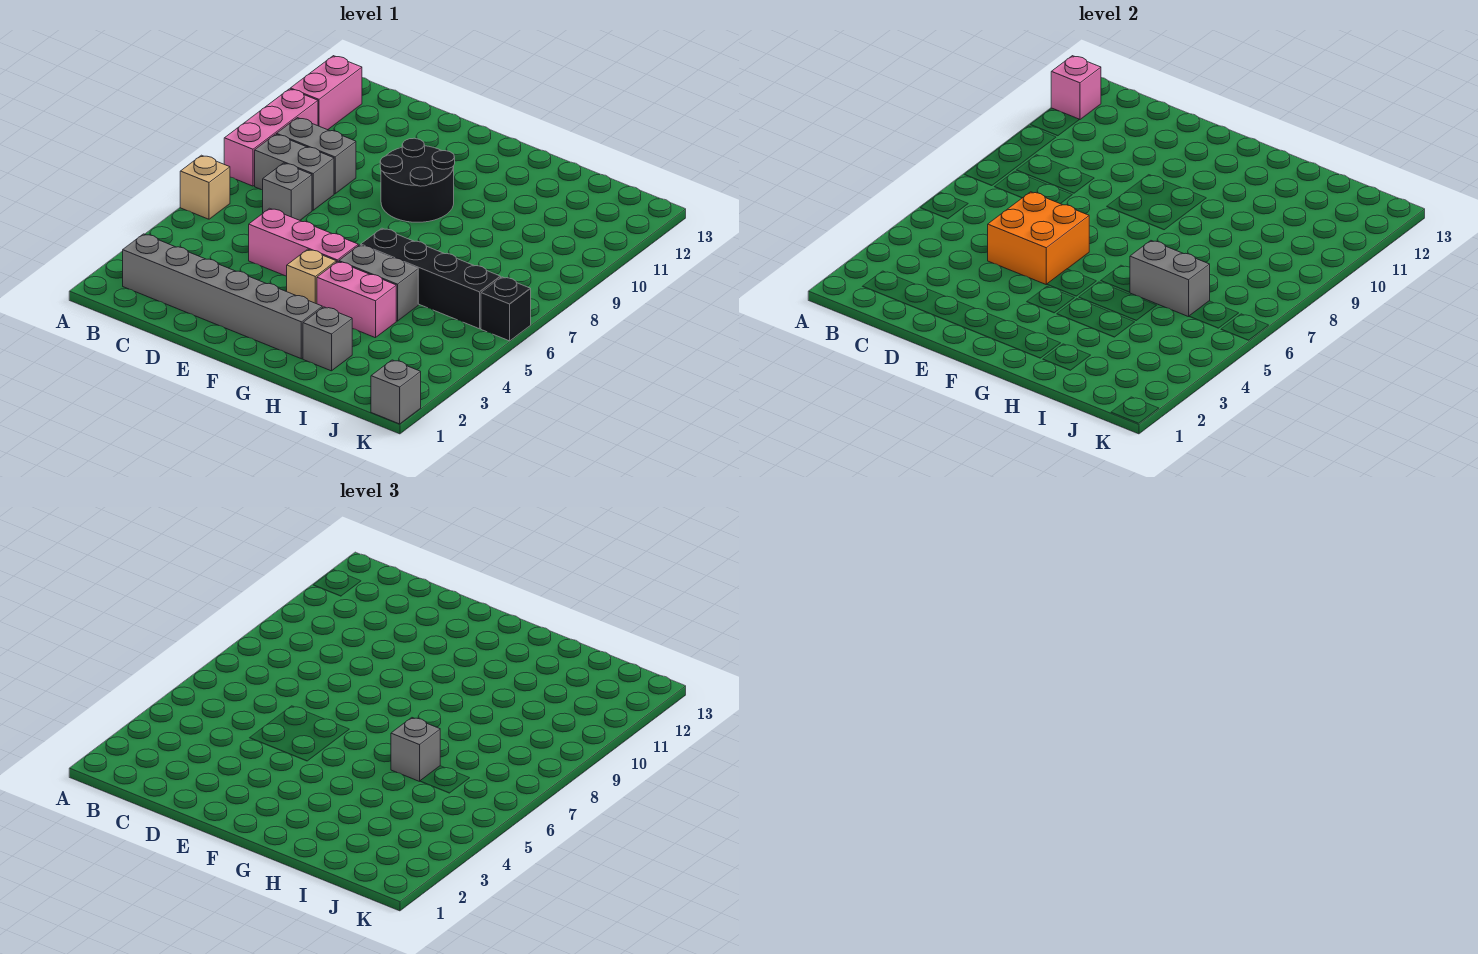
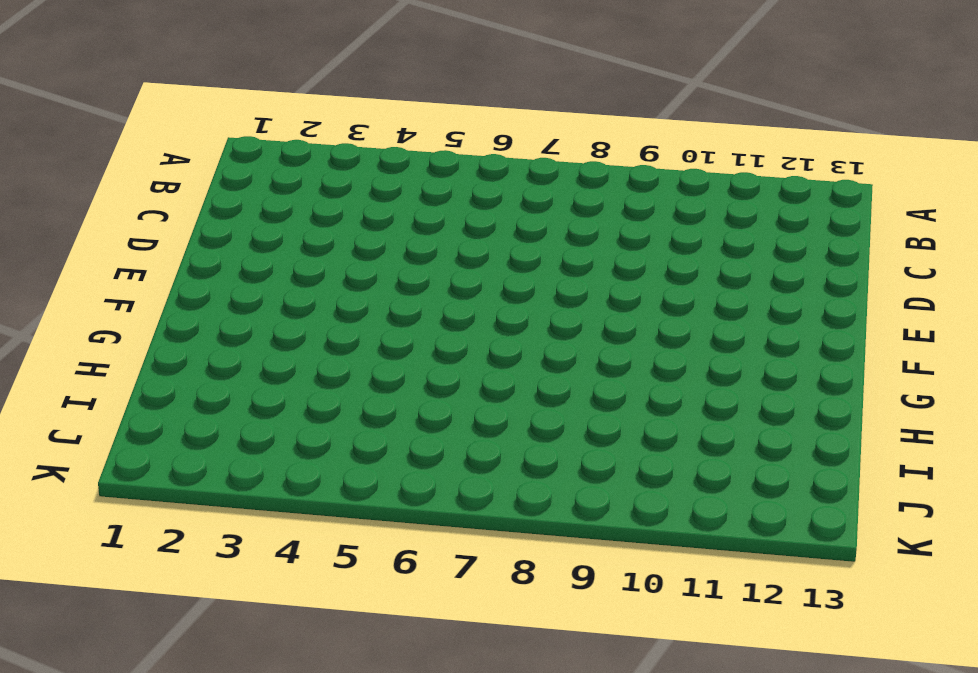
none -> tan brick A6 level 1
none -> pink brick A8:A10 level 1
none -> pink brick A11:A12 level 1

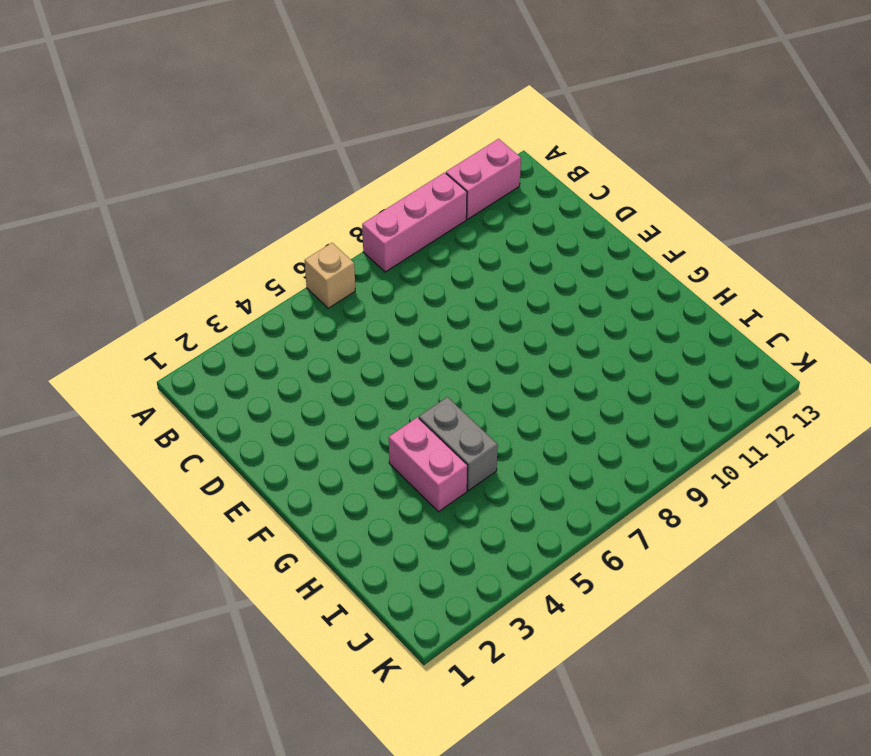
none -> grey brick B2:G2 level 1
none -> grey brick B8:C8 level 1
none -> grey brick B9:C9 level 1

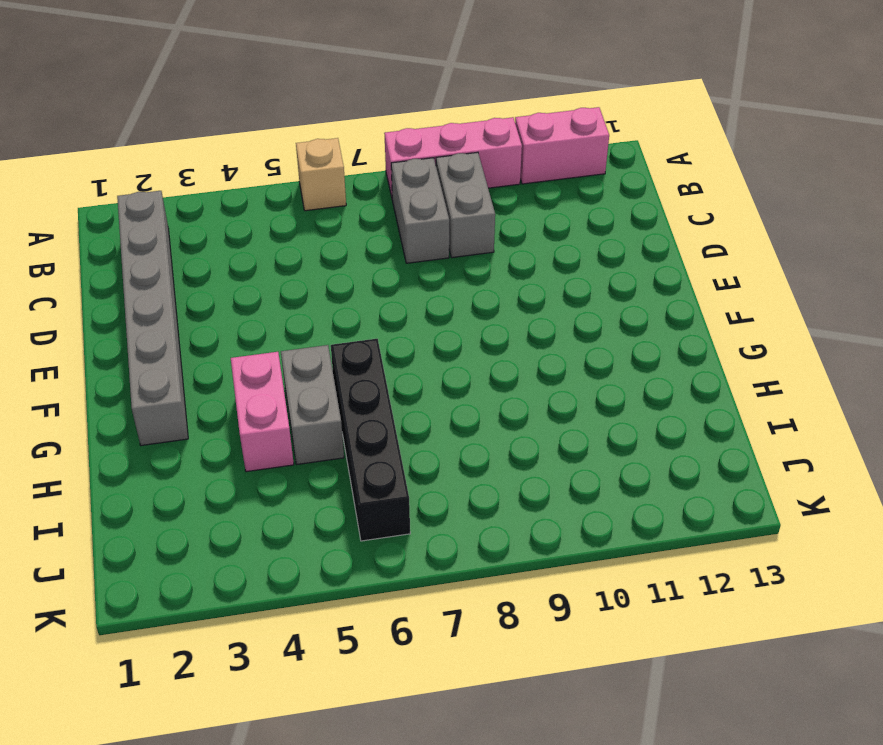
none -> grey brick C7 level 1
none -> pink brick D5:F5 level 1
none -> black round brick E9:F10 level 1

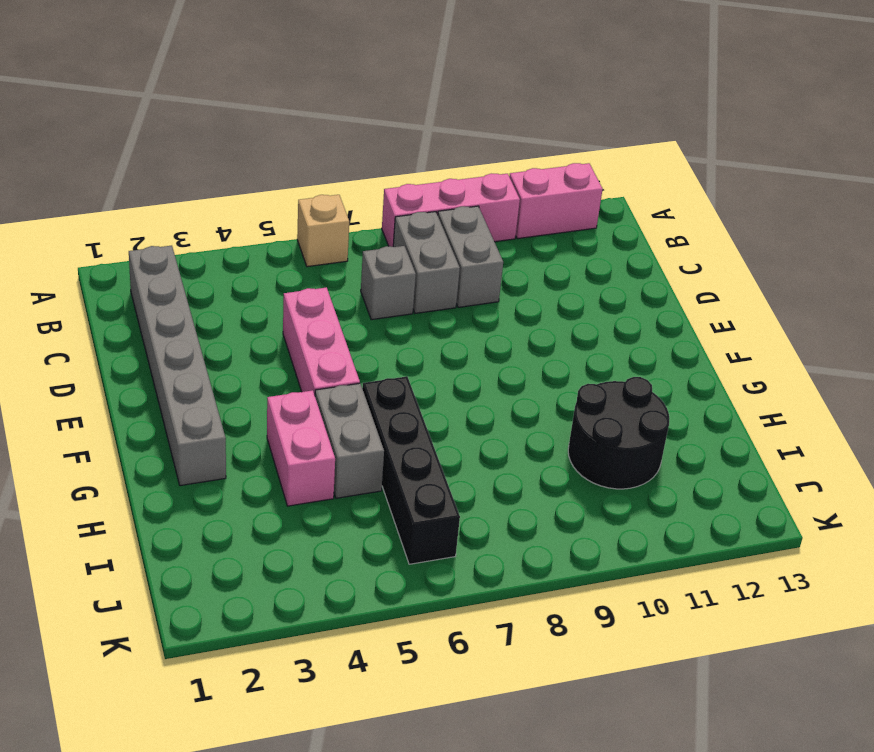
black round brick H10:I11 level 1 -> black round brick E9:F10 level 1
none -> tan brick F4 level 1
none -> grey brick H2 level 1
none -> grey brick K1 level 1

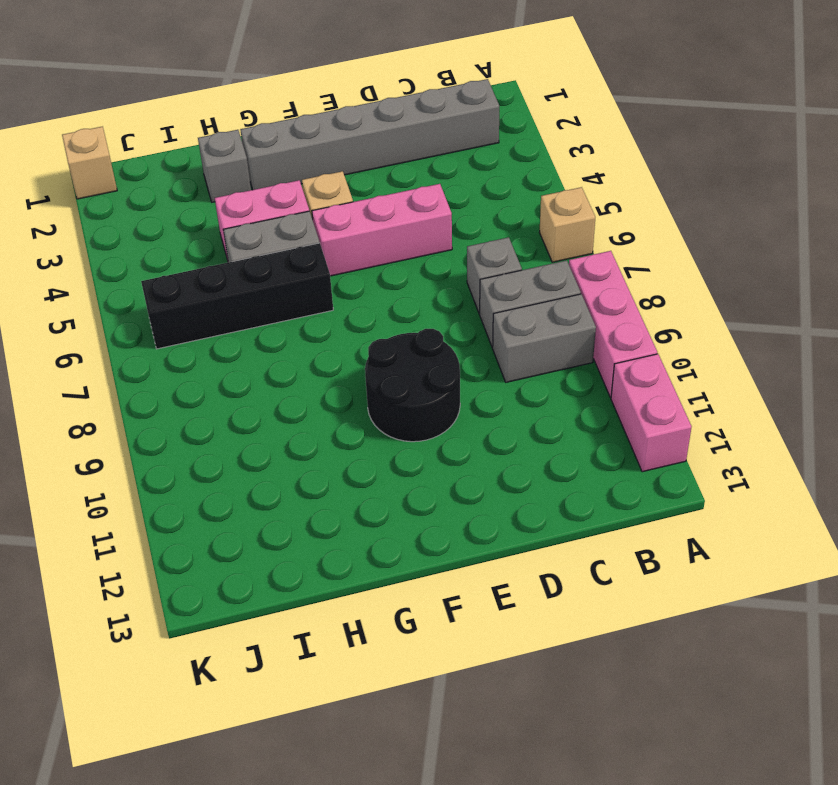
tan brick K1 level 1 -> grey brick K1 level 1
none -> black brick K6 level 1
none -> pink brick A12 level 2
none -> orange brick D5:E6 level 2

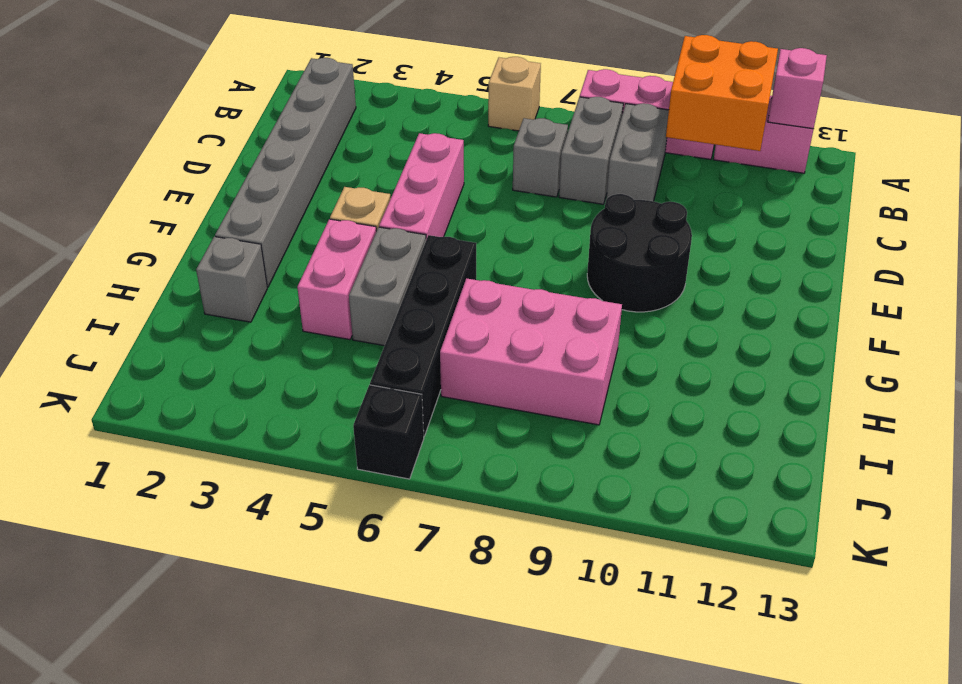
orange brick A10:B11 level 2 -> orange brick D5:E6 level 2
pink brick H7:I9 level 1 -> none
none -> grey brick K1 level 1
none -> grey brick H6:I6 level 2
none -> grey brick H6 level 3

